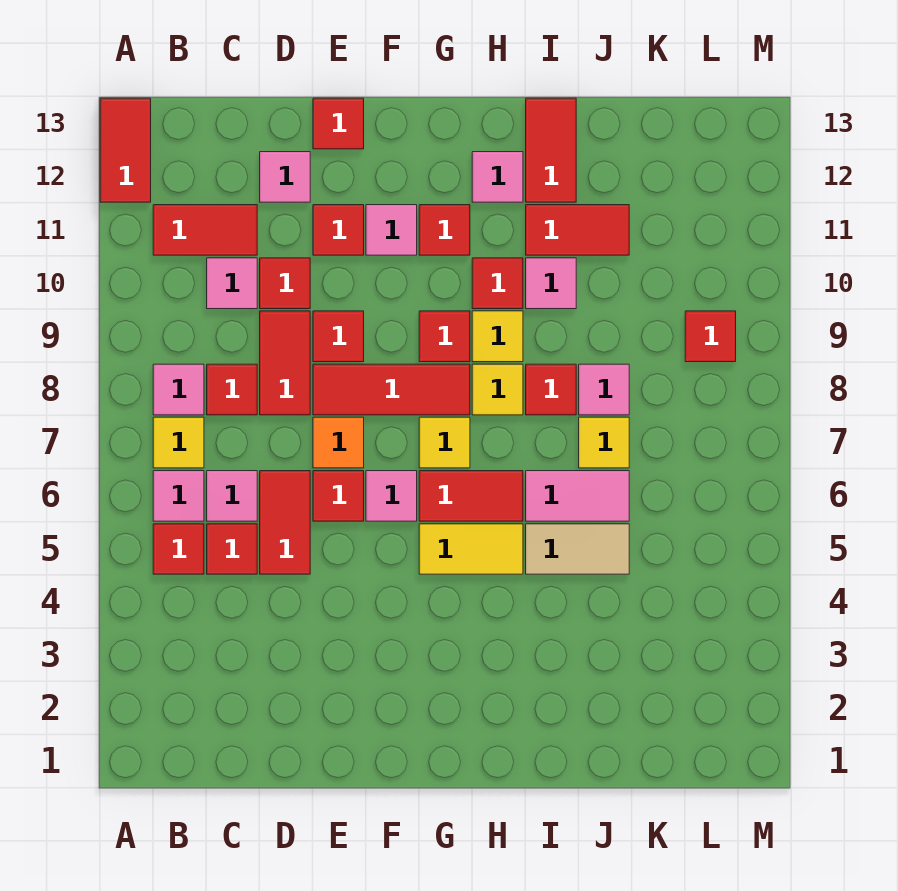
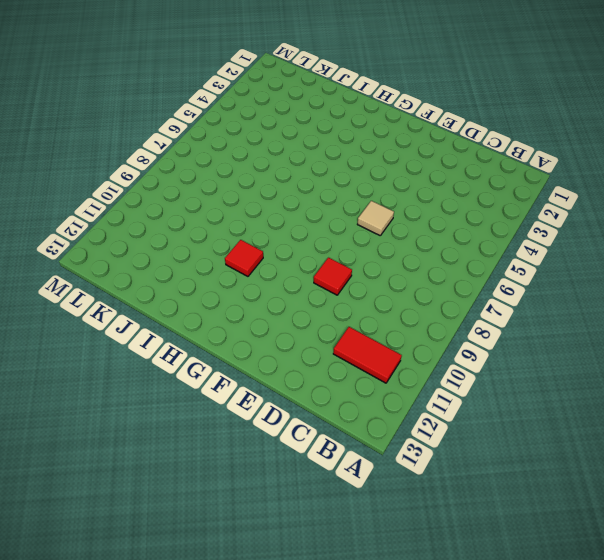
tan tile E6 level 1 -> red tile E6 level 1
none -> red tile A12:A13 level 1
none -> red tile B5 level 1
none -> pink tile B6 level 1
none -> yellow tile B7 level 1

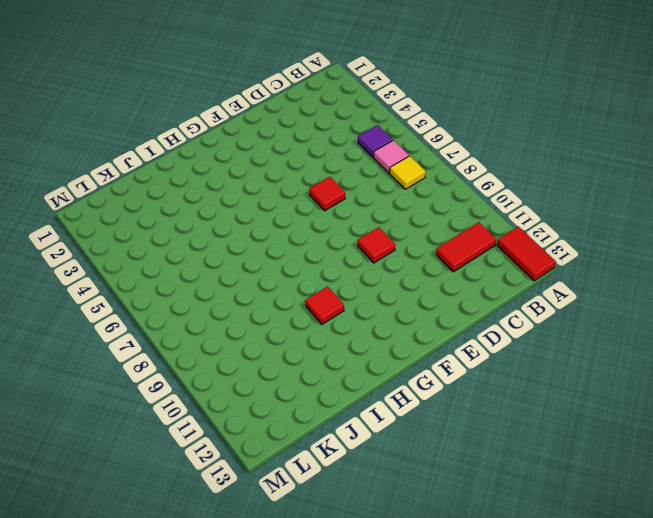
purple tile B5 level 1 -> red tile B5 level 1
none -> pink tile B8 level 1
none -> red tile C5 level 1
none -> pink tile C6 level 1
none -> red tile C8 level 1

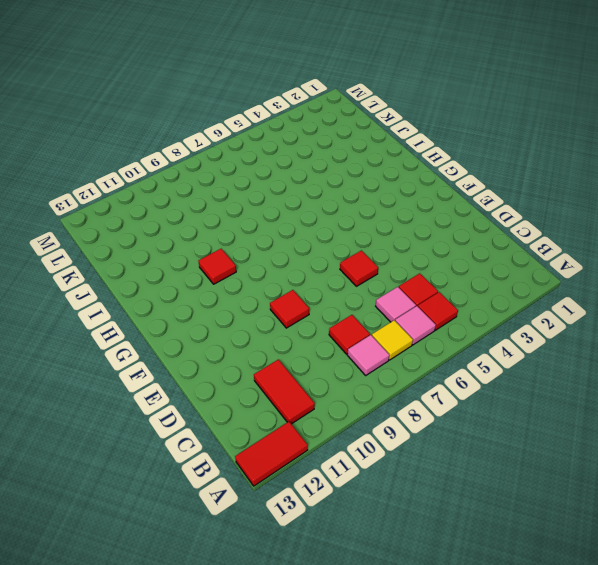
none -> pink tile C10 level 1
none -> red tile D5:D6 level 1
none -> red tile D8:D9 level 1
none -> red tile D10 level 1

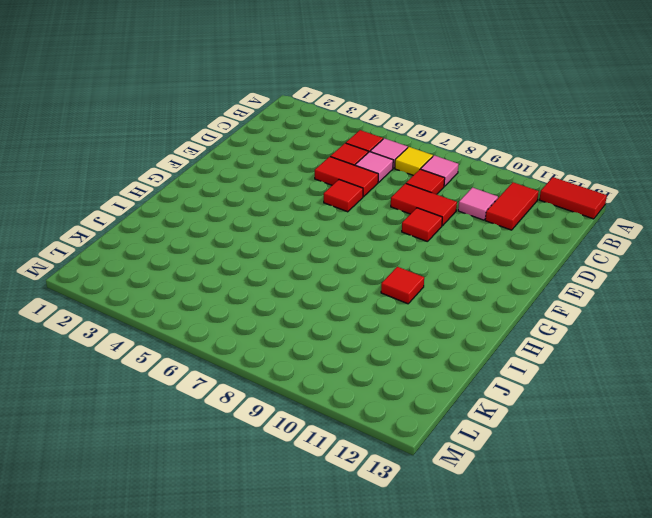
none -> red tile D10 level 1
none -> pink tile D12 level 1
none -> orange tile E7 level 1
none -> red tile E8:G8 level 1

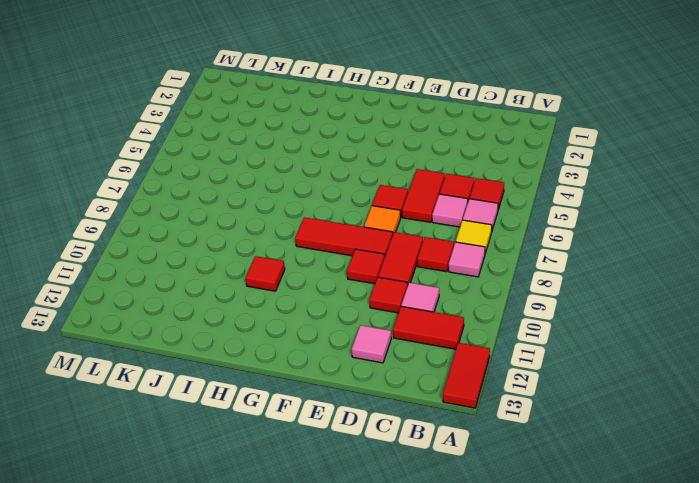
none -> red tile E11 level 1
none -> red tile E13 level 1
none -> pink tile F6 level 1
none -> pink tile F11 level 1

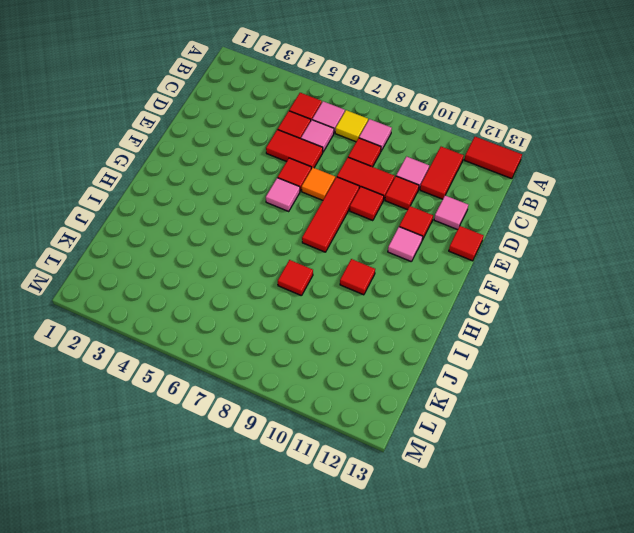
none -> yellow tile G5:H5 level 1
none -> red tile G6:H6 level 1
none -> yellow tile G7 level 1
none -> red tile G9 level 1

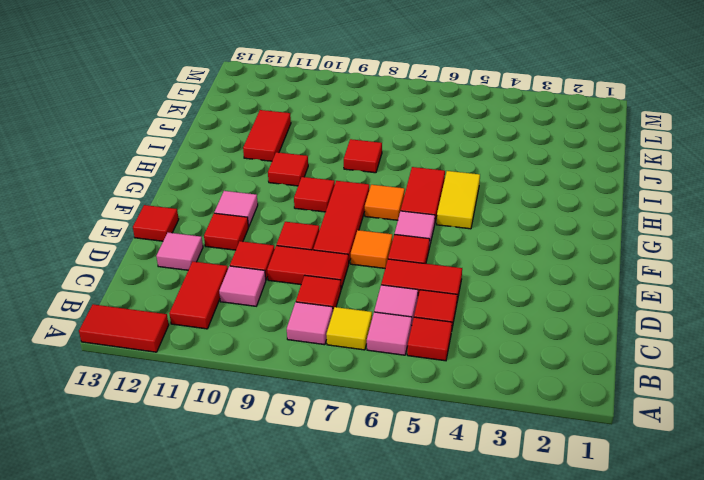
orange tile G7 level 1 -> yellow tile G7 level 1
none -> red tile G11 level 1
none -> yellow tile H8 level 1
none -> yellow tile H9 level 1
none -> pink tile H12 level 1

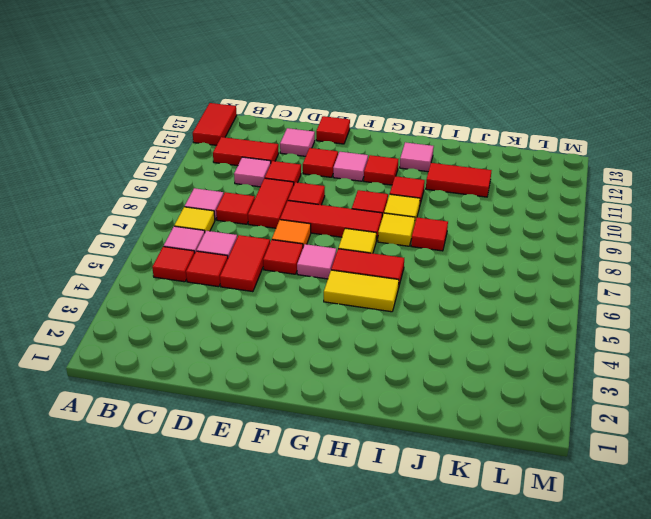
none -> tan tile I5:J5 level 1
none -> pink tile I6:J6 level 1
none -> pink tile I10 level 1
none -> red tile I12:I13 level 1

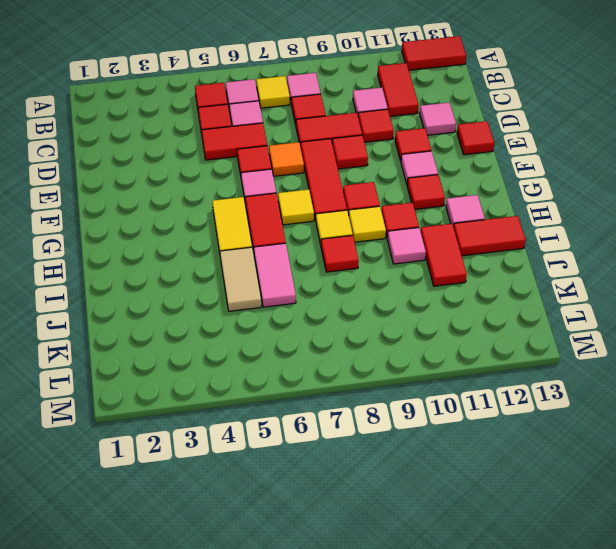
none -> yellow tile J7 level 1
none -> pink tile J8 level 1
none -> red tile L9 level 1

